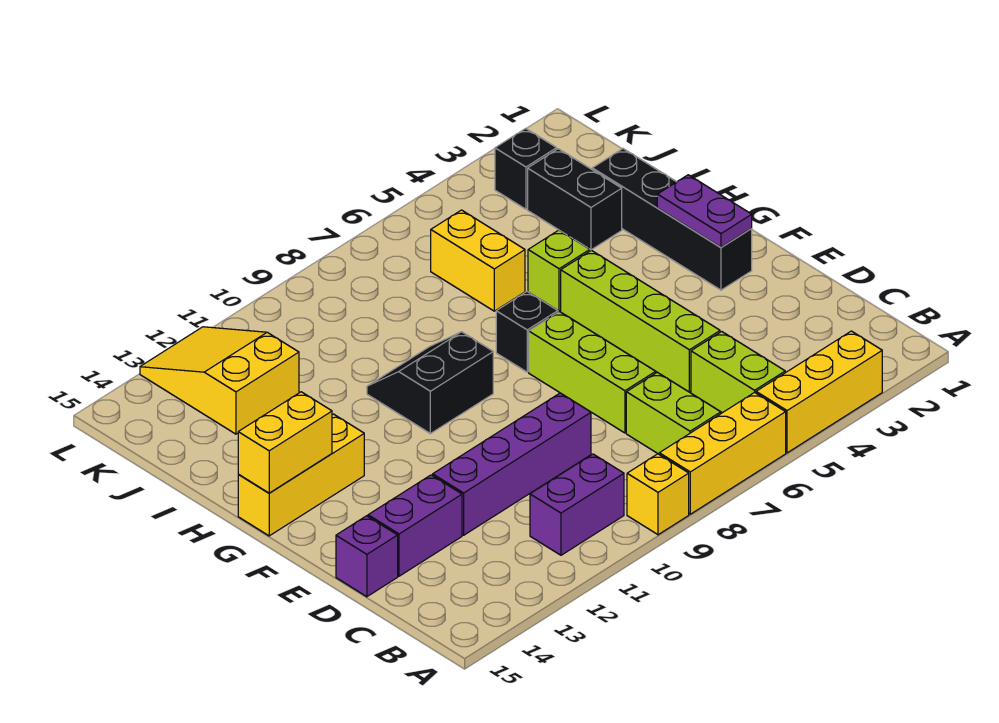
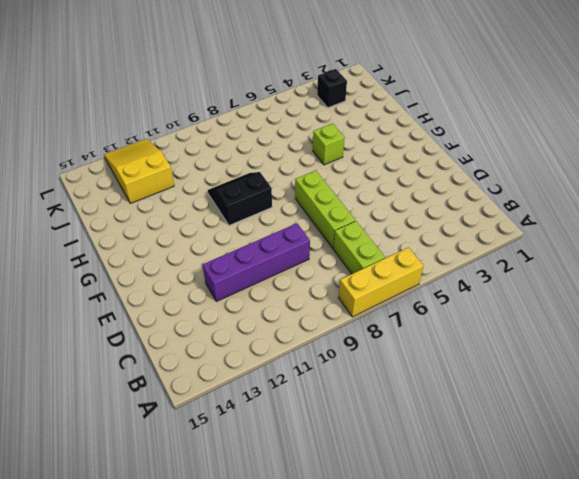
none -> yellow brick A3:A5 level 1
none -> yellow brick A9 level 1
none -> lime brick B5:C5 level 1

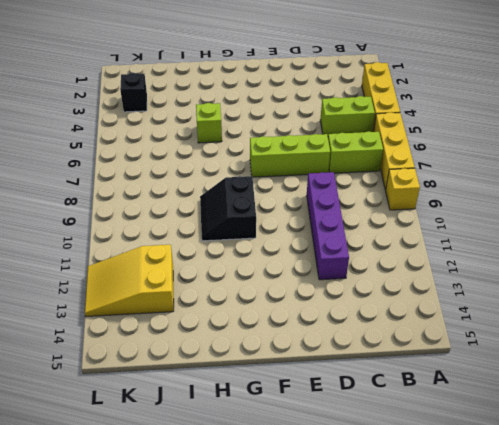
none -> purple brick B10:B11 level 1
none -> lime brick D5:G5 level 1
none -> purple brick D13:D14 level 1

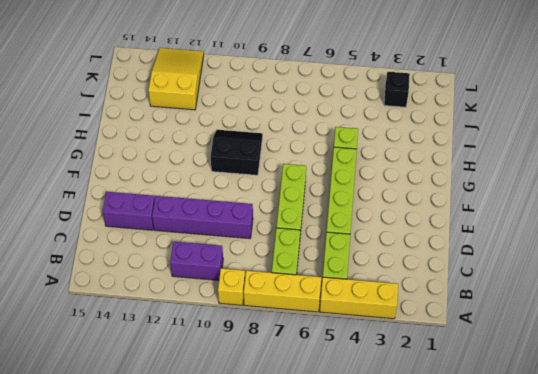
none -> purple brick D15 level 1
none -> black brick F2:I2 level 1
none -> black brick G7 level 1

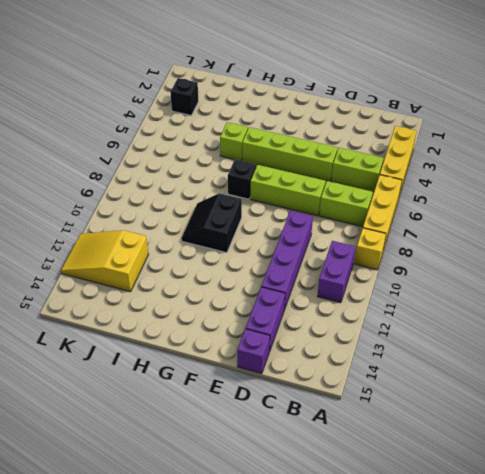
none -> black brick F2:I2 level 1
none -> yellow brick G13:G15 level 1
none -> black brick I3:J3 level 1

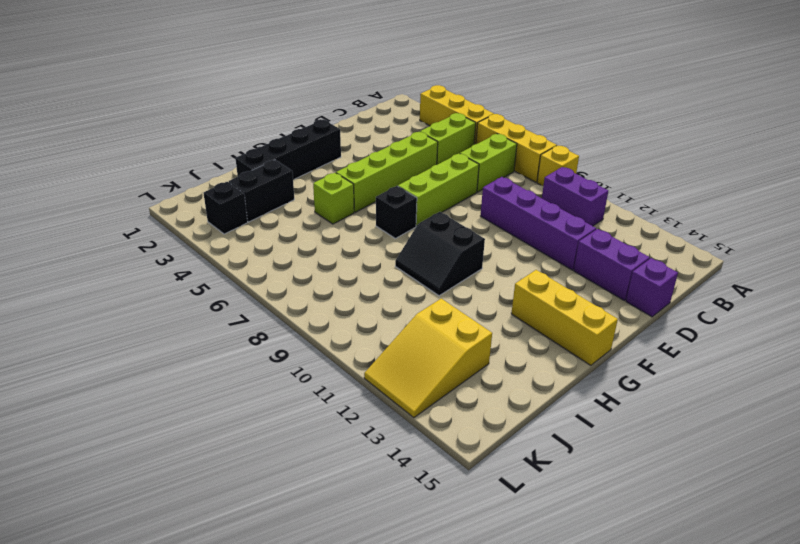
none -> yellow brick I6:J6 level 1
none -> purple plate F2:G2 level 2
none -> yellow brick G14:G15 level 2

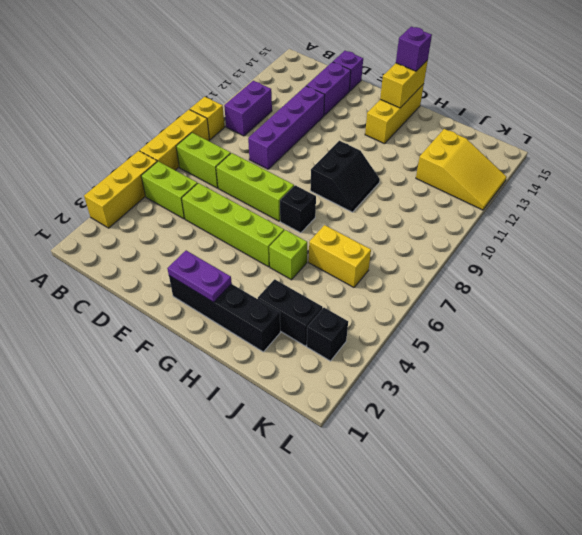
purple brick G15 level 3 -> none

